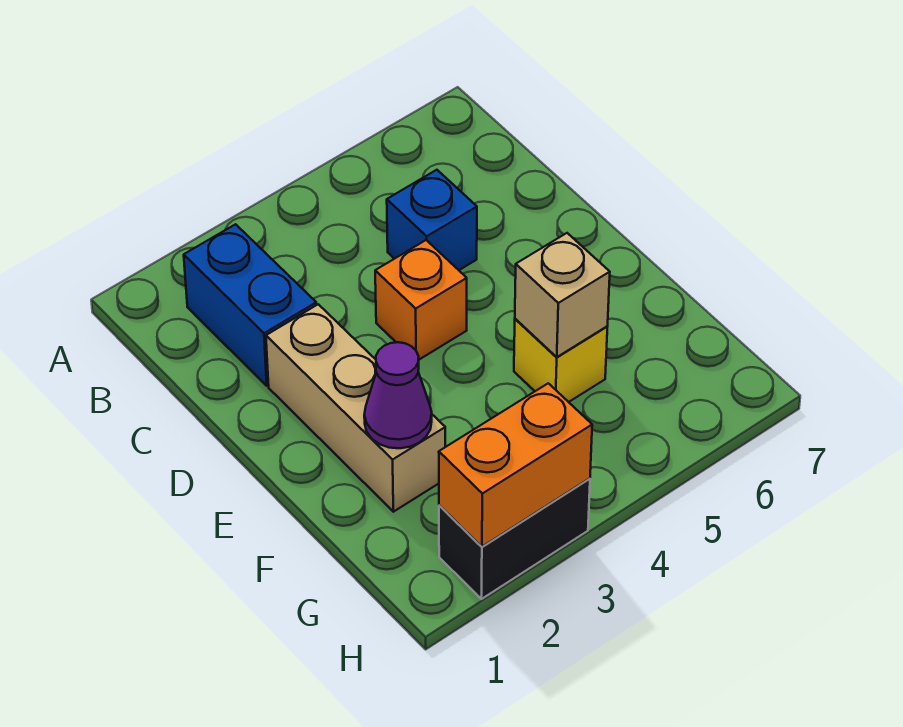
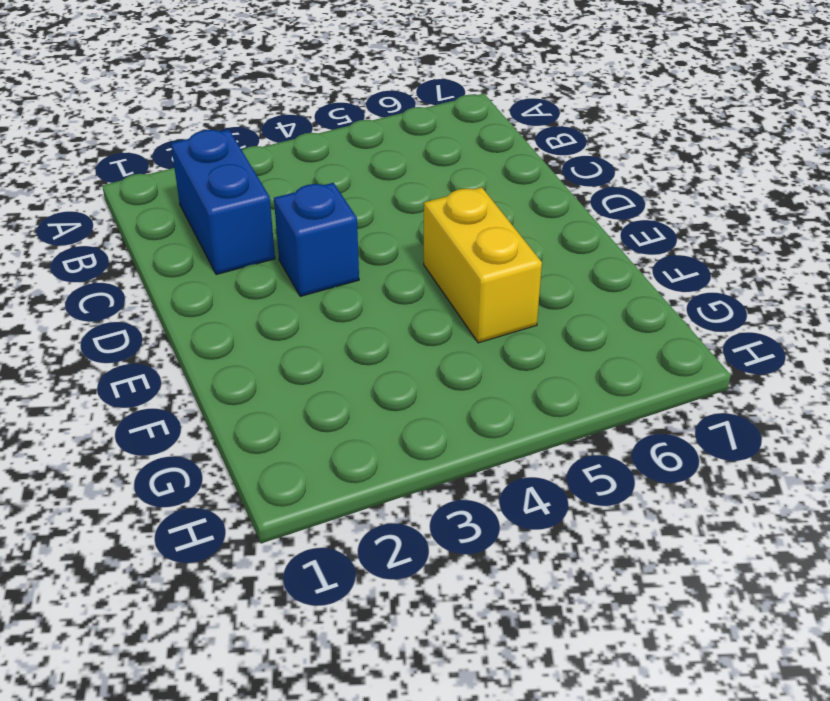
blue brick D3 level 1 -> blue brick C5 level 1
yellow brick E5:F5 level 1 -> yellow brick F5 level 1
none -> tan brick D2:F2 level 1
none -> orange brick D4 level 1

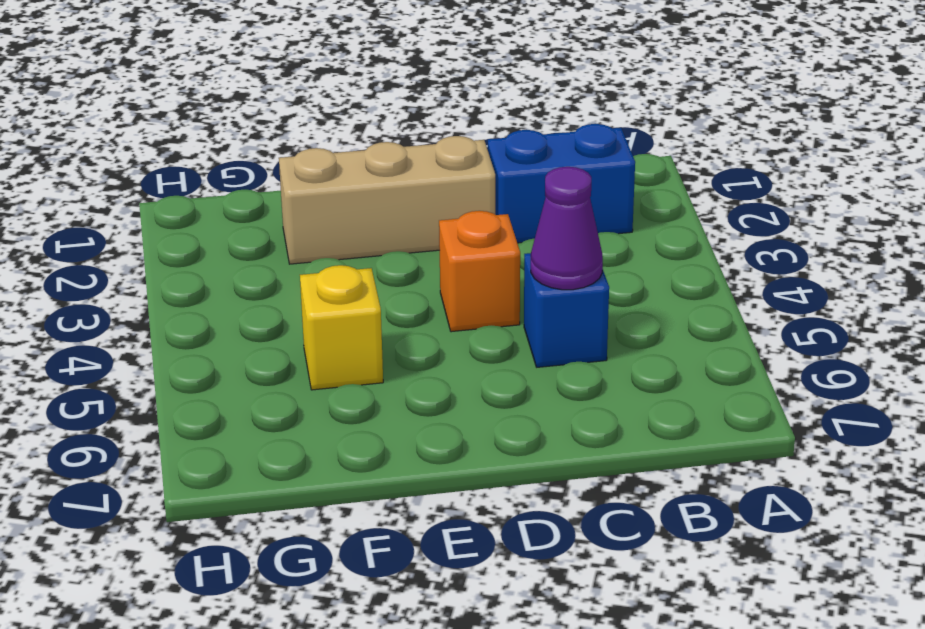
purple cone C5 level 2 -> purple cone F2 level 2
none -> black brick H2:H3 level 1
none -> tan brick F5 level 2

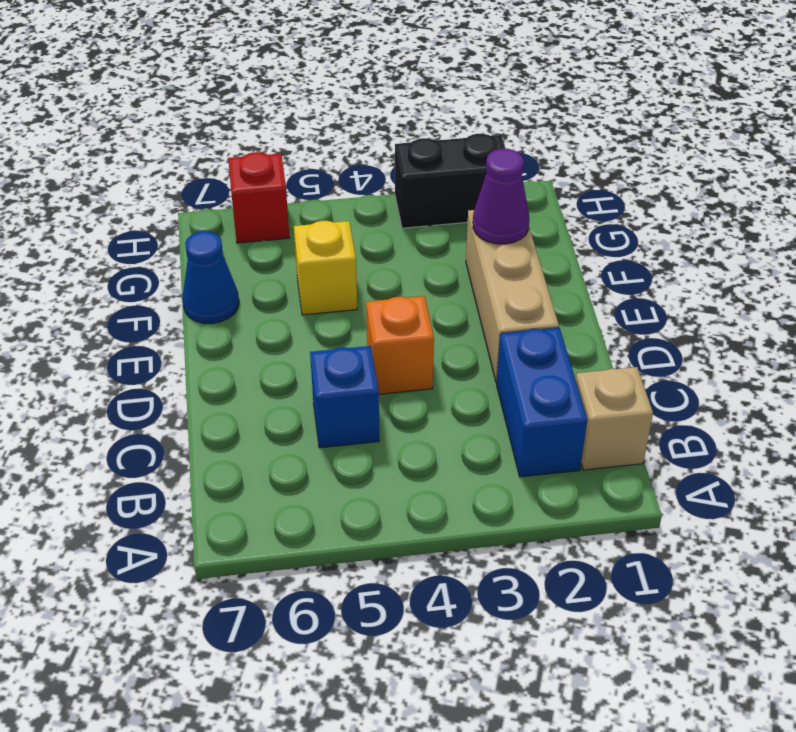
tan brick B1 level 1 -> tan brick F5 level 2
blue cone F7 level 1 -> none
red brick H6 level 1 -> none
none -> orange brick H2:H3 level 2

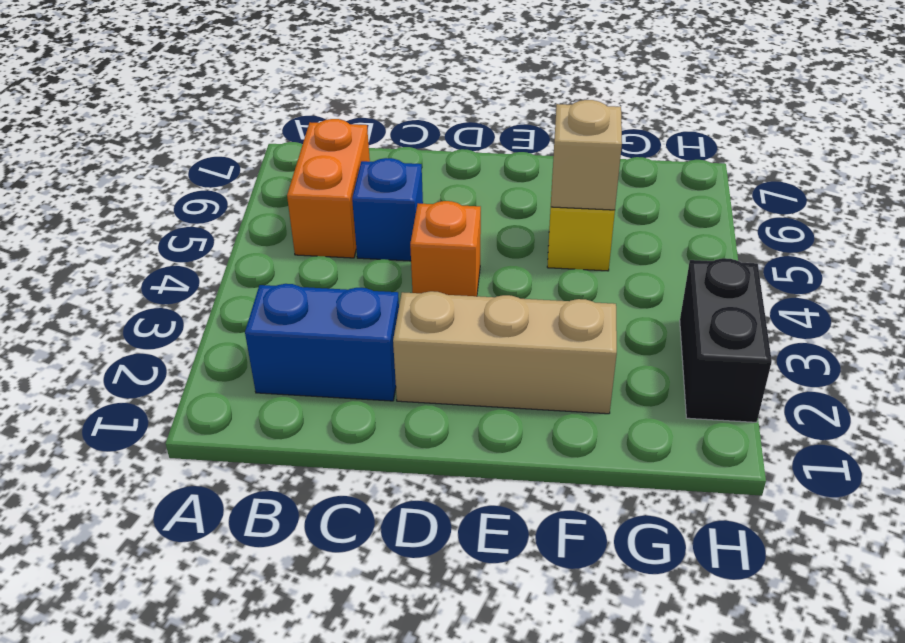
orange brick B5:B6 level 1 -> orange brick H2:H3 level 2
none -> purple cone F2 level 2

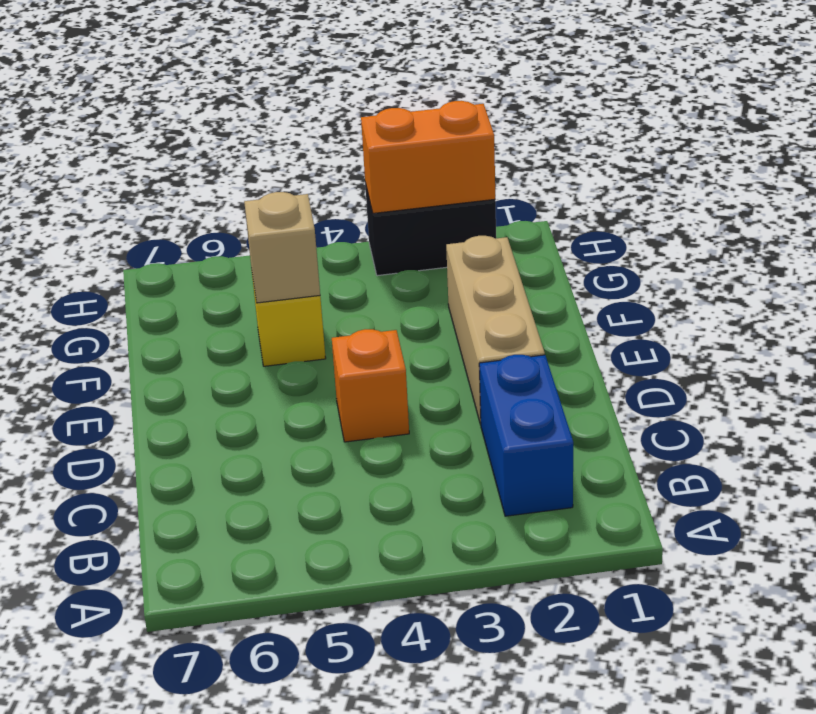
none -> blue brick C5 level 1
none -> purple cone F2 level 2

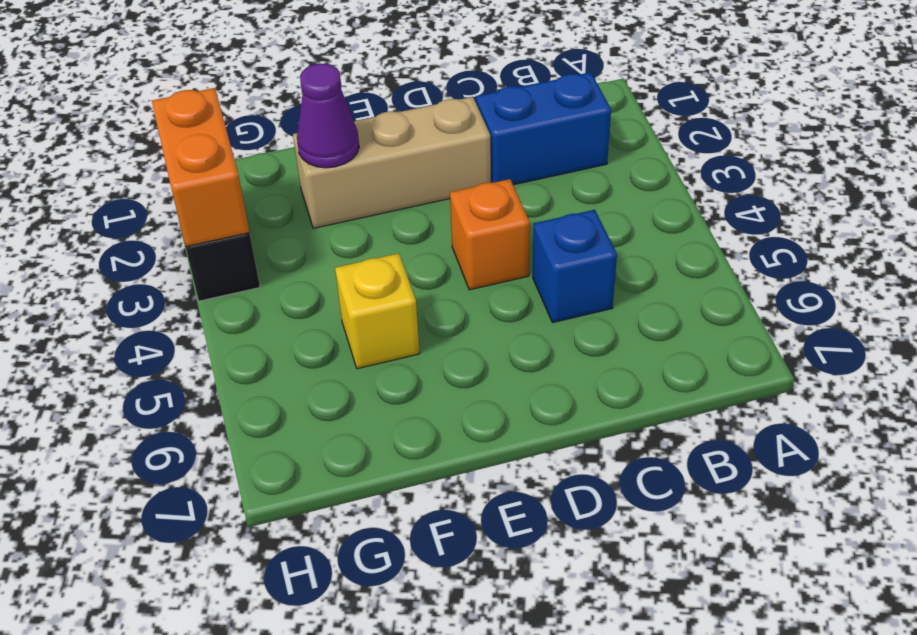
none -> tan brick F5 level 2

